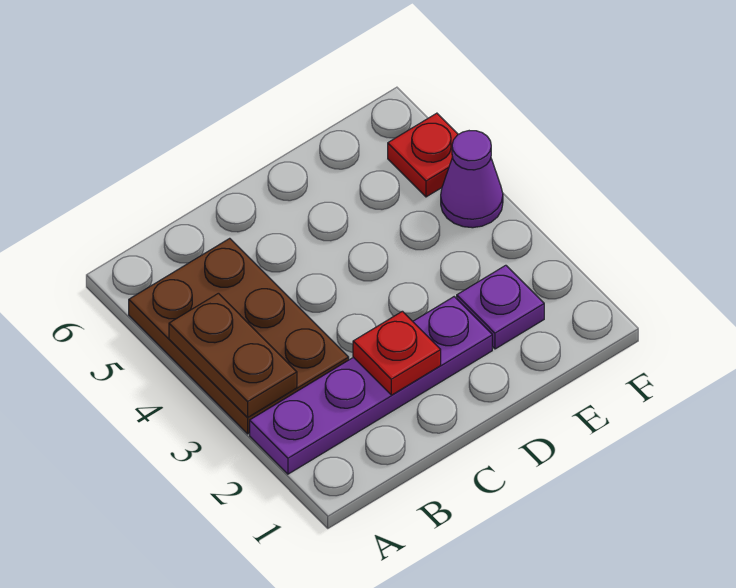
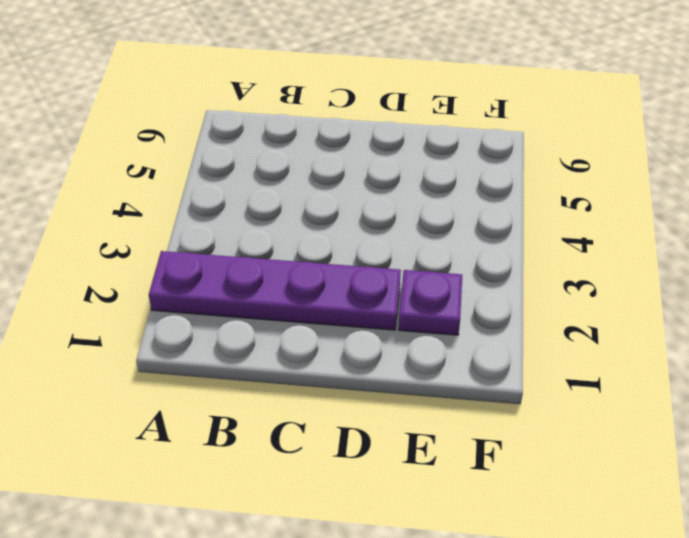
none -> brown plate A3:B5 level 1
none -> purple cone F4 level 1

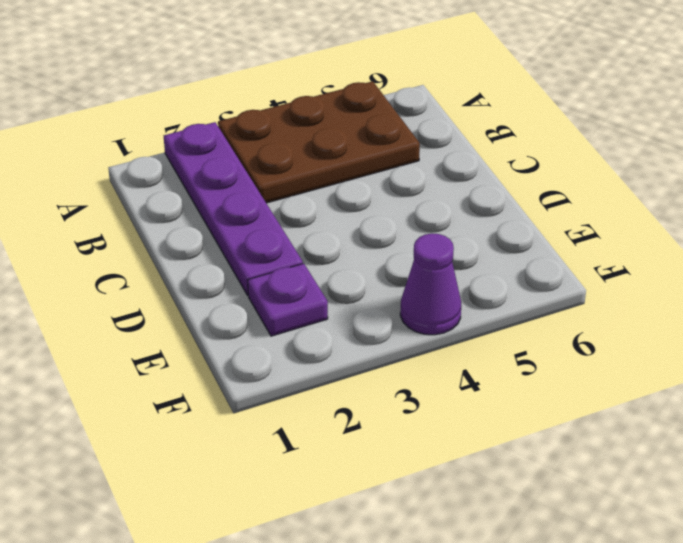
none -> red plate F5 level 1
none -> brown plate A3:A4 level 2

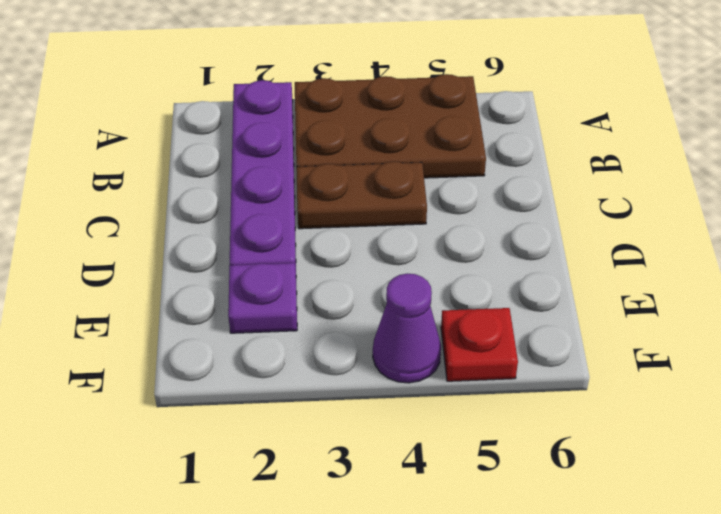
brown plate C3:C4 level 1 -> brown plate A3:A4 level 2
none -> red plate C2 level 2

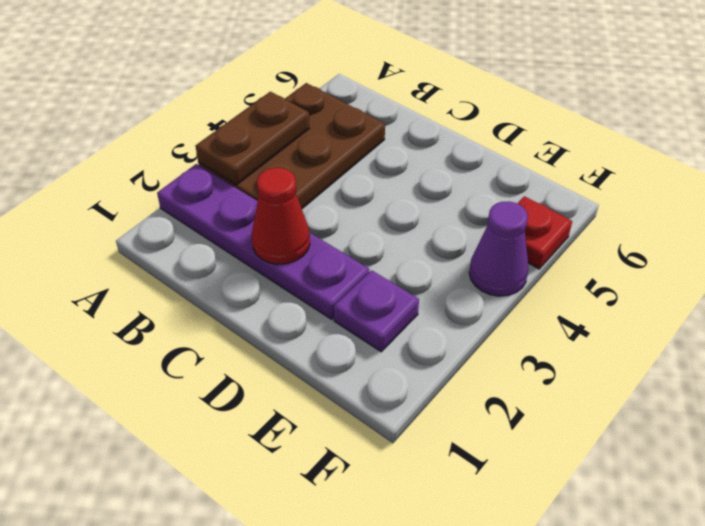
red cone C2 level 2 -> red plate C2 level 2

